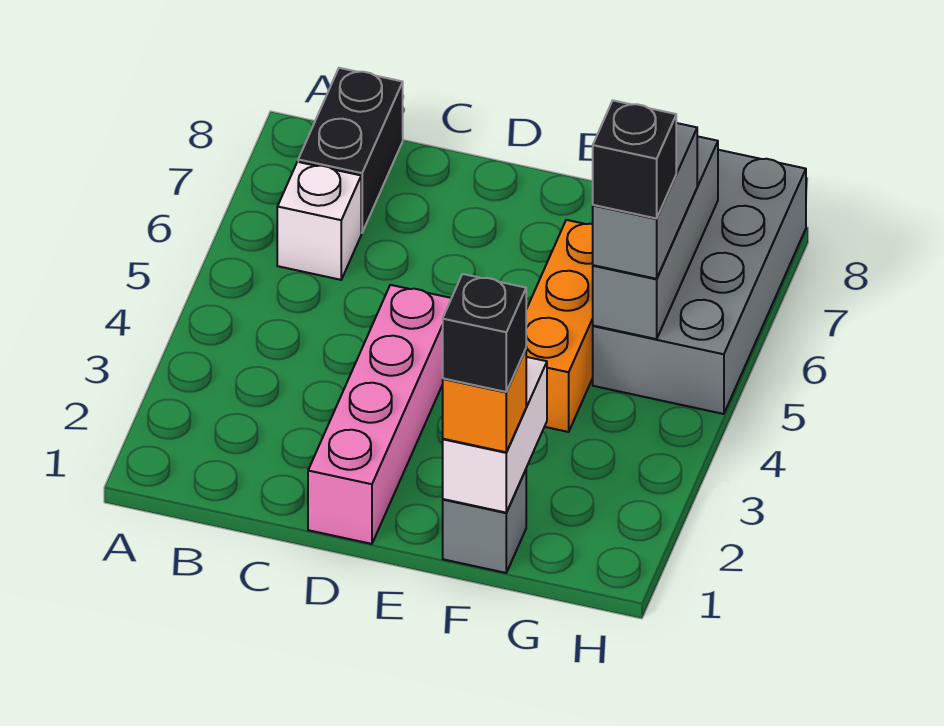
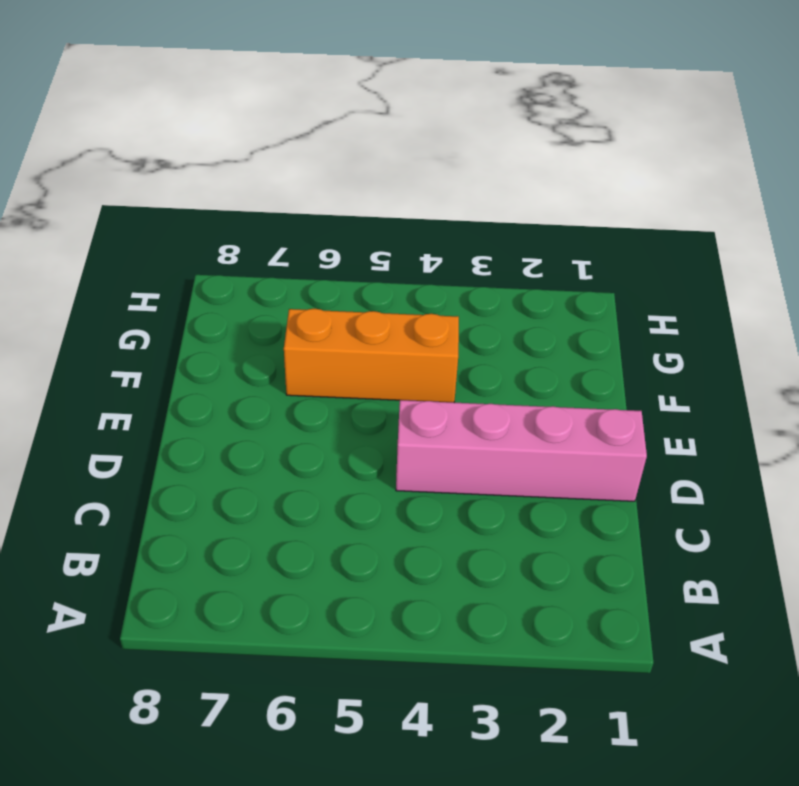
none -> white brick B6 level 1
none -> black brick B7:B8 level 1
none -> grey brick F1 level 1

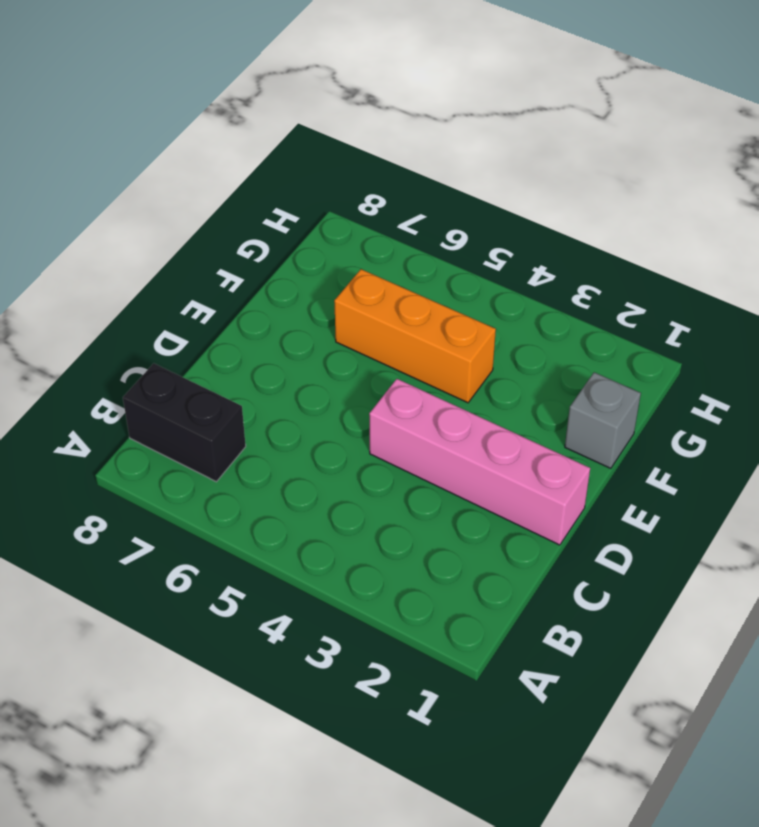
none -> white brick B6 level 1
none -> grey brick G5:H8 level 1
none -> white brick F1:F2 level 2

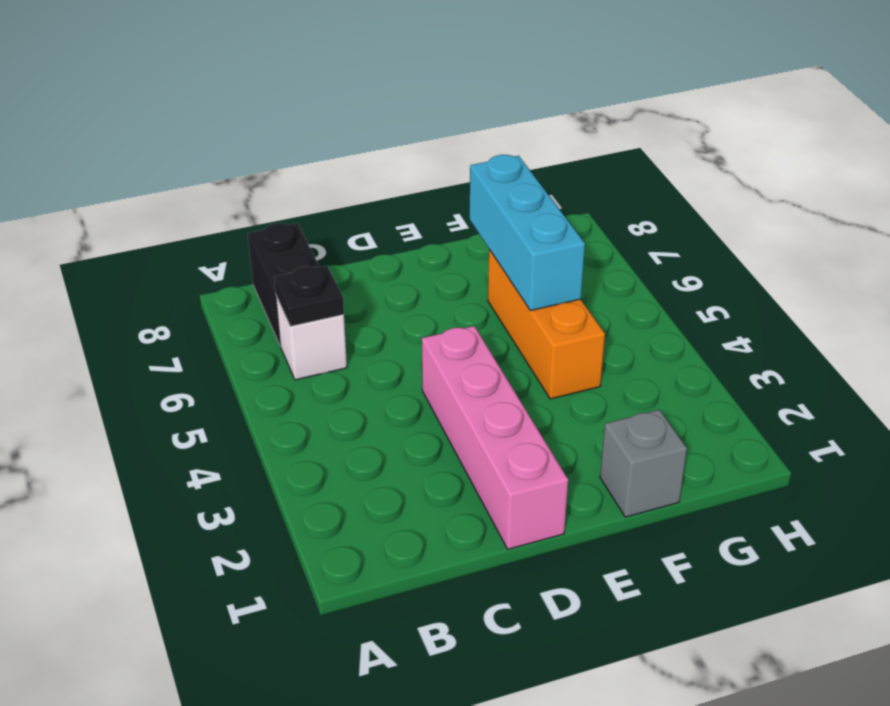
black plate B6 level 2 -> none
cyan brick F5:F7 level 2 -> none
none -> grey brick G5:H8 level 1
none -> white brick F1:F2 level 2
none -> grey brick G5:G7 level 2

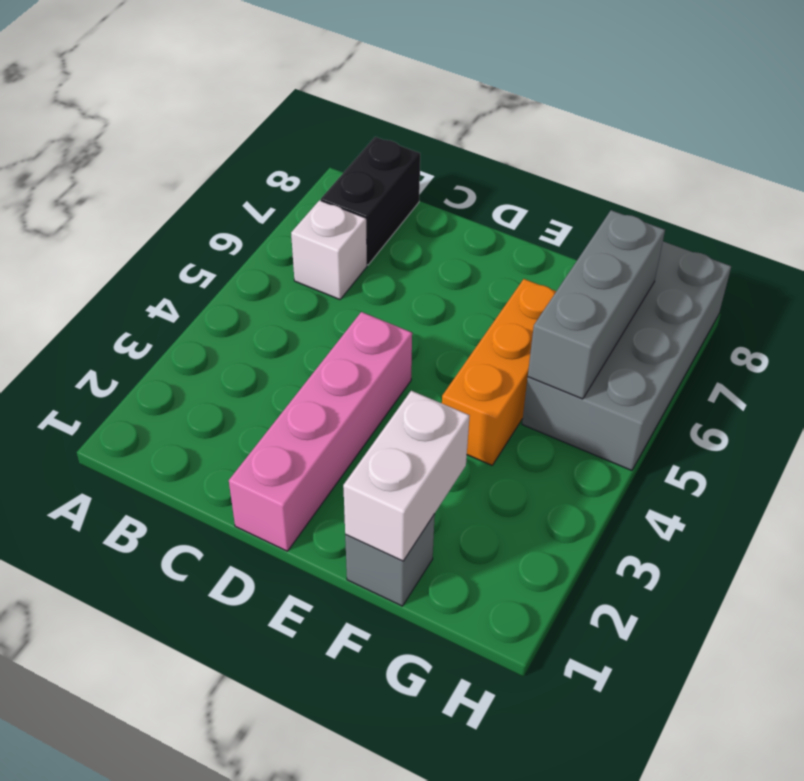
none -> orange brick F1 level 3
none -> grey brick G5:G6 level 3
none -> black brick F1 level 4

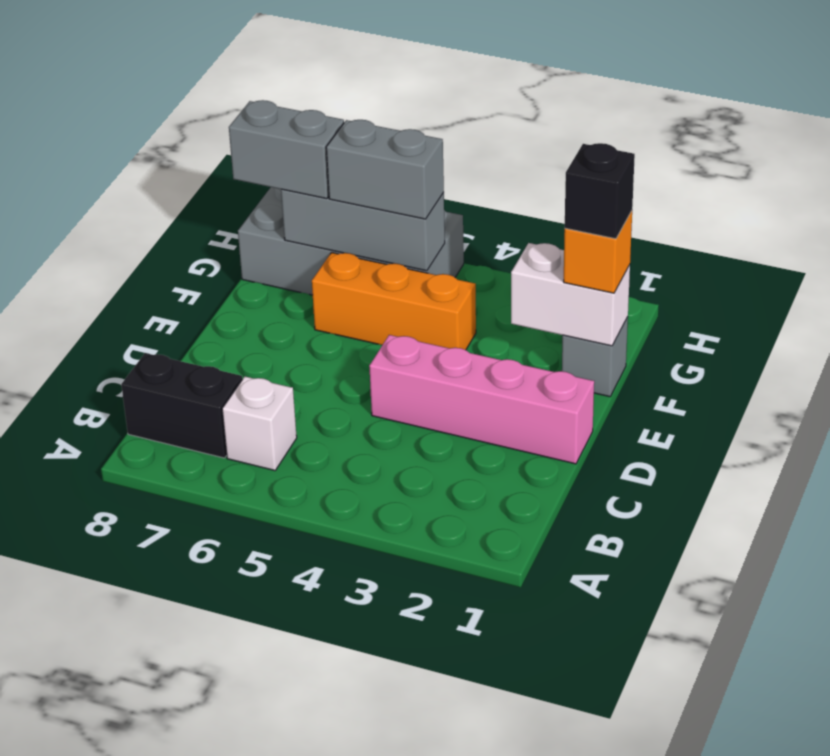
grey brick G7:G8 level 3 -> none
none -> black brick G5 level 4

